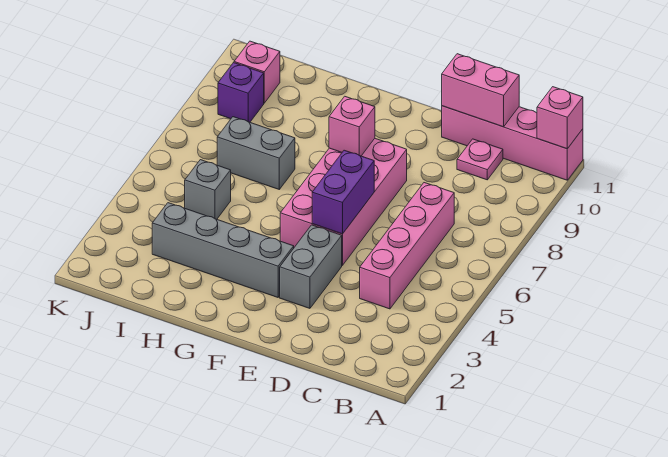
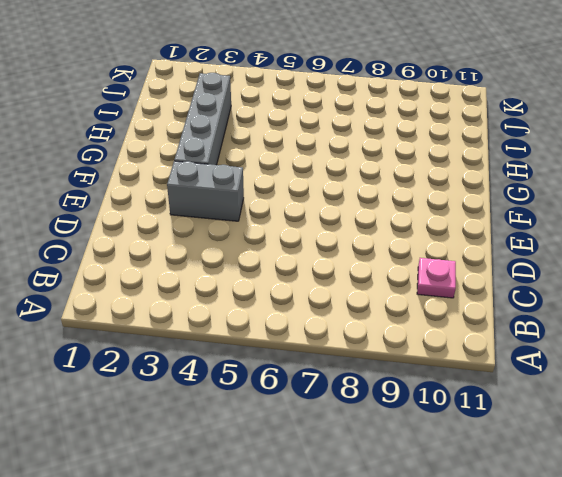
none -> pink brick A11:D11 level 1
none -> pink brick C4:C7 level 1
none -> pink brick E5:F8 level 1

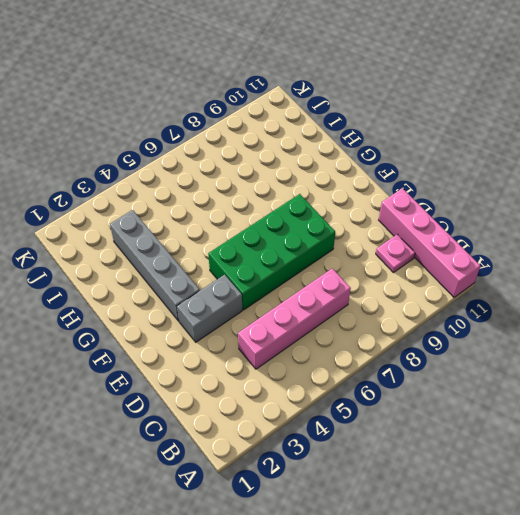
green brick E5:F8 level 1 -> pink brick E5:F8 level 1
none -> grey brick H7:I7 level 1
none -> grey brick I5 level 1
none -> purple brick J9 level 1

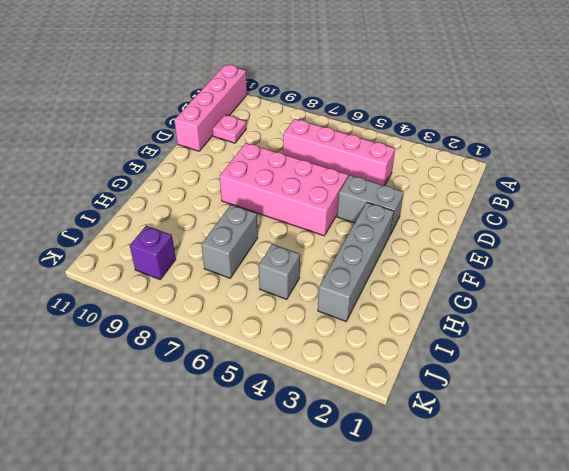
none -> pink brick J10 level 1
none -> pink brick A11 level 2
none -> pink brick C11:D11 level 2

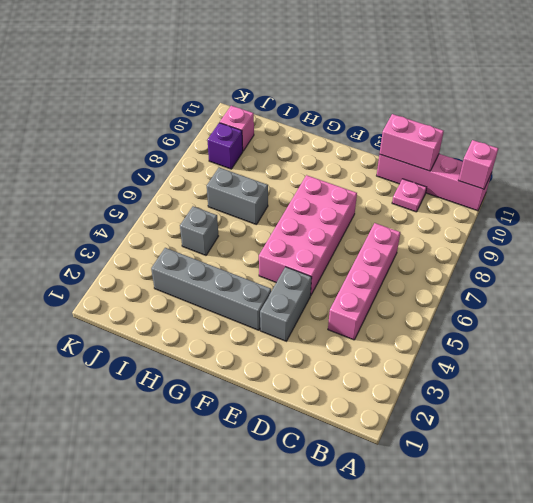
none -> purple brick E5:E6 level 2
none -> pink brick F8 level 2

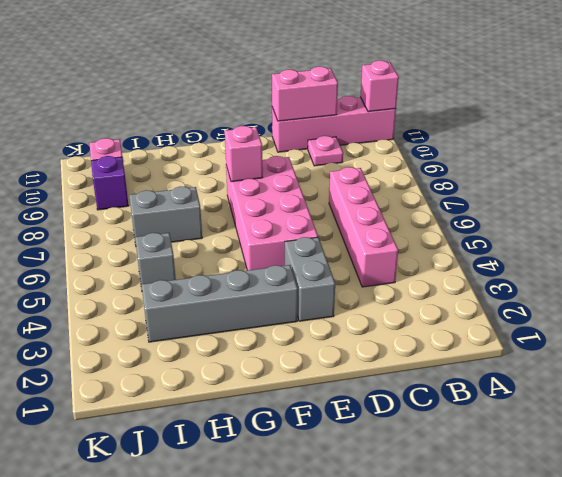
none -> purple brick E5:E6 level 2

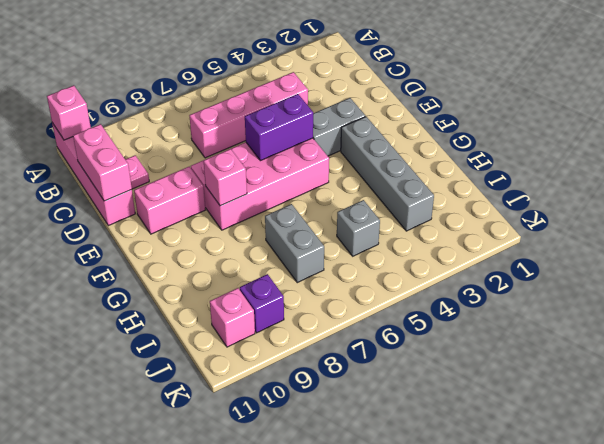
pink brick E9:E10 level 1 -> none

